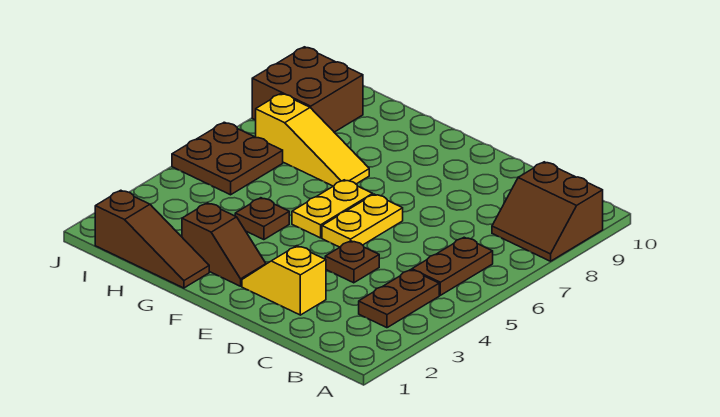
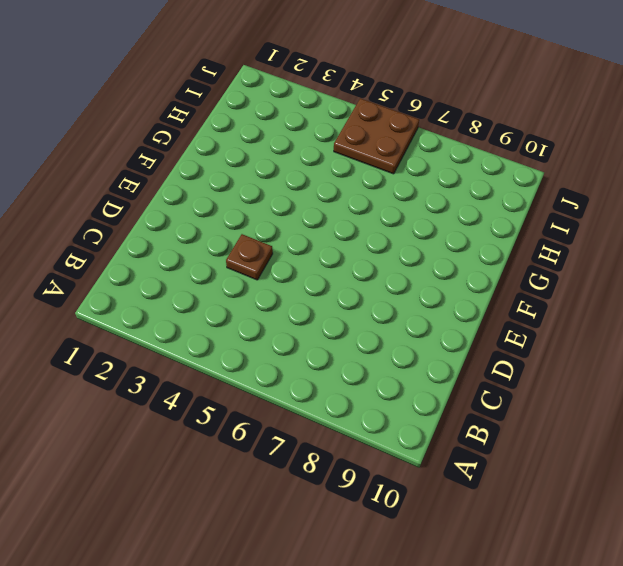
none -> brown slope A8:B9 level 1 top 9
none -> brown plate B3:B4 level 1
none -> brown plate B5:B6 level 1

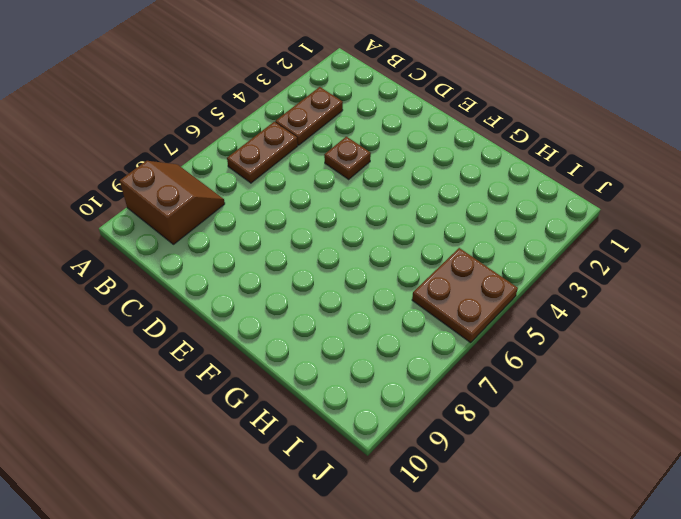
none -> yellow slope D2:E2 level 1 top D
none -> yellow plate E5:E6 level 1
none -> brown slope F2:G2 level 1 top G

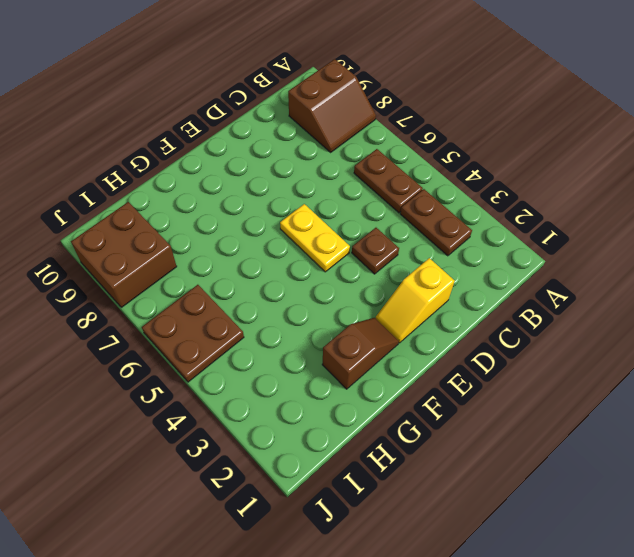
none -> yellow plate F5:F6 level 1
none -> brown slope G1:I1 level 1 top I
none -> brown plate G4 level 1

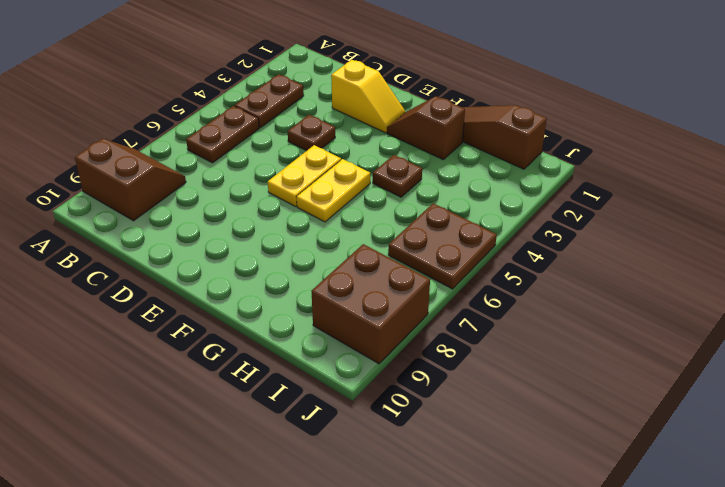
none -> yellow slope G7:I7 level 1 top I

